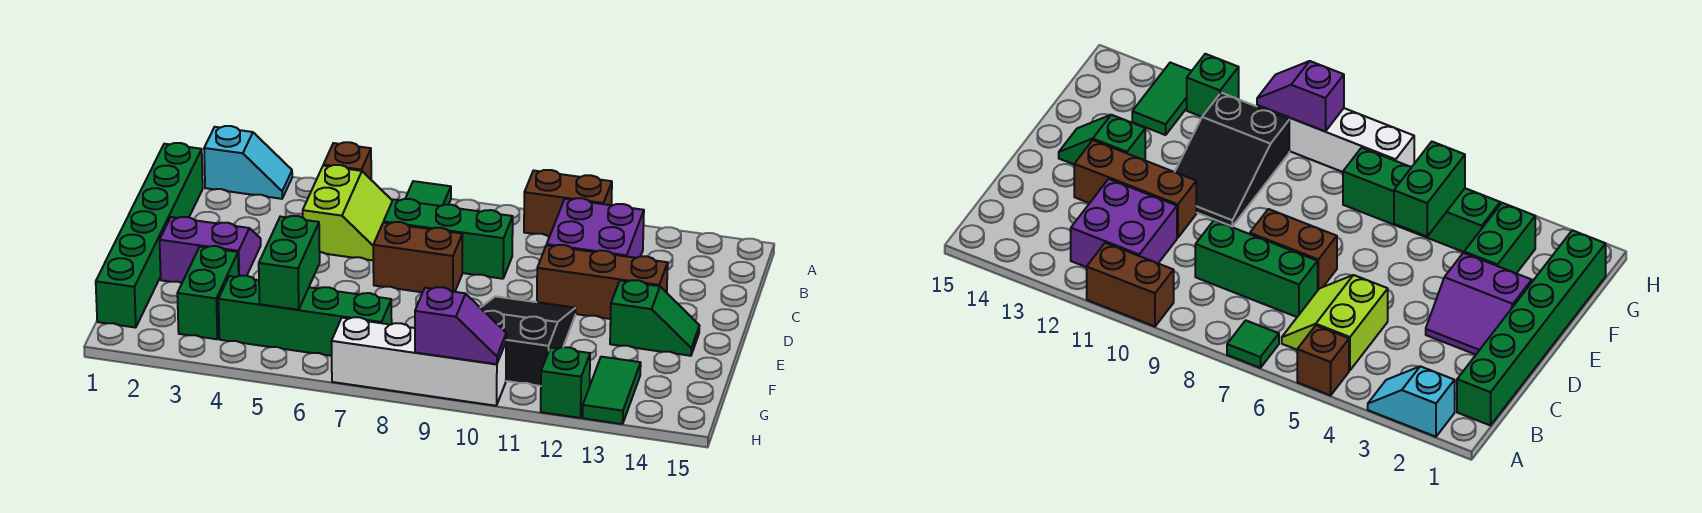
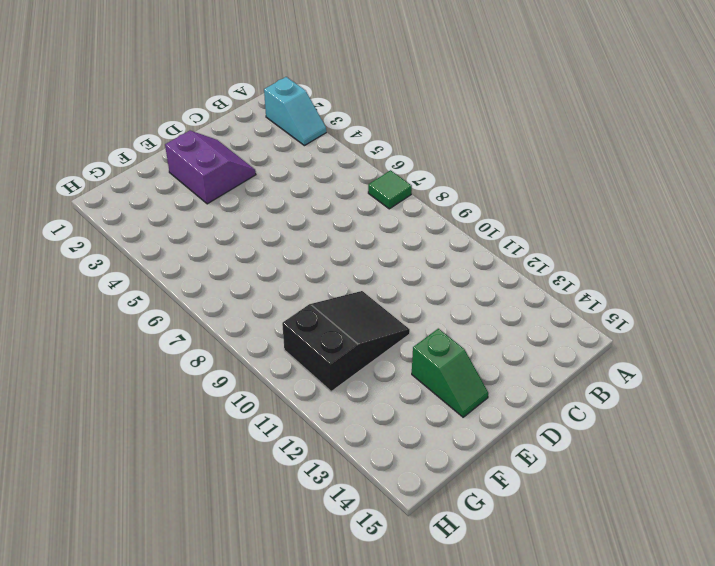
none -> brown brick A5 level 1
none -> brown brick A10:A11 level 1
none -> green brick B1:G1 level 1

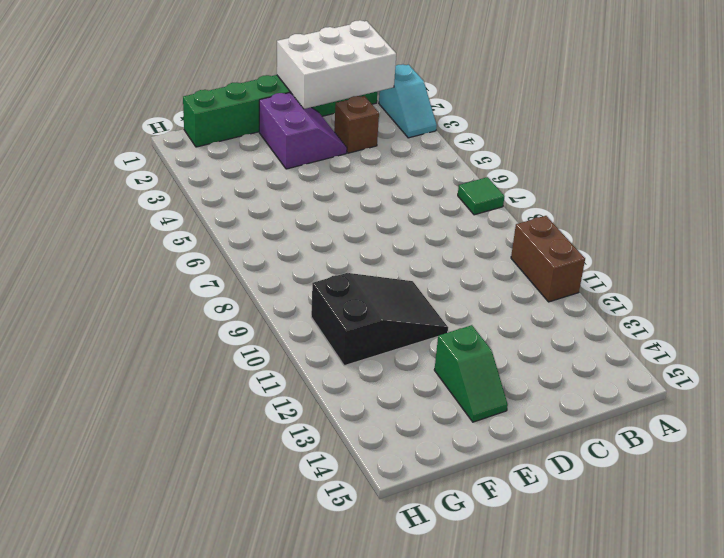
white brick B1:D2 level 2 -> none
brown brick C3 level 1 -> brown brick A5 level 1
none -> lime slope B5:C6 level 1 top 5
none -> purple brick B11:C12 level 1
none -> green brick C7:C9 level 1

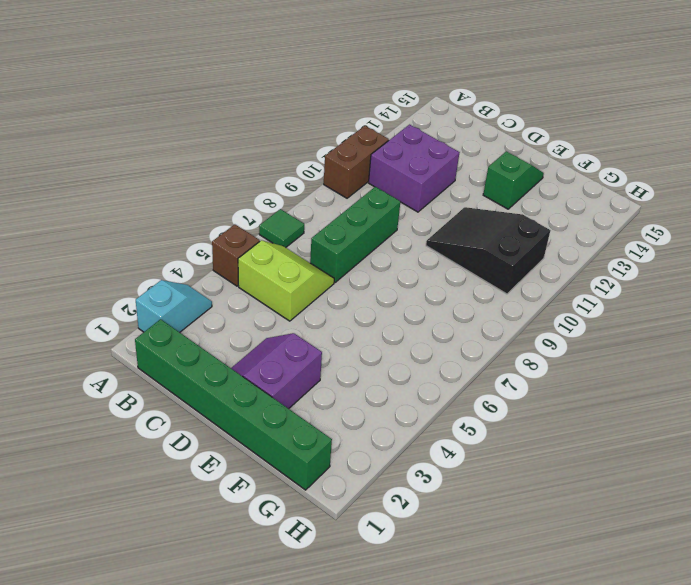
none -> brown brick D7:D8 level 1
none -> brown brick D11:D13 level 1
none -> green brick F3:G3 level 1

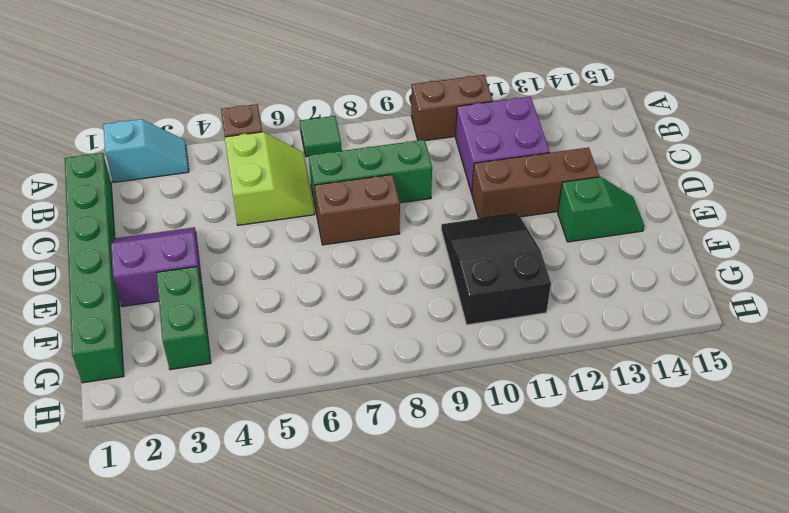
none -> green brick G4:G7 level 1
none -> green tile G13:H13 level 1
none -> white brick H7:H10 level 1

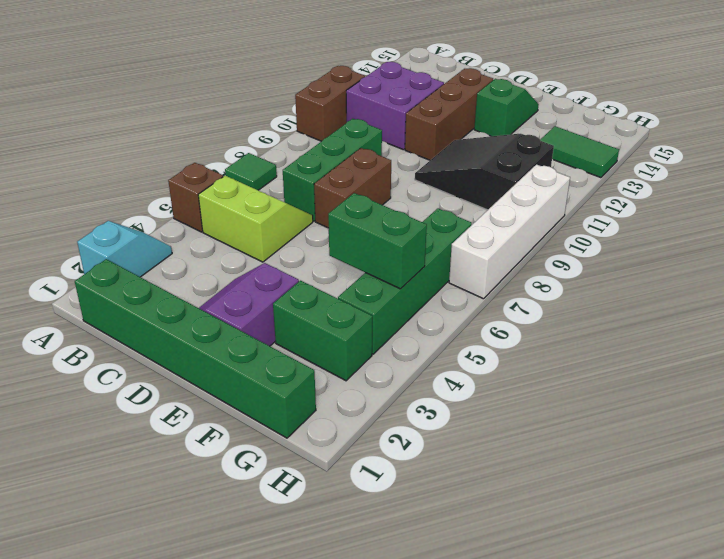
none -> green brick H12 level 1
none -> purple slope H9:H10 level 2 top 9

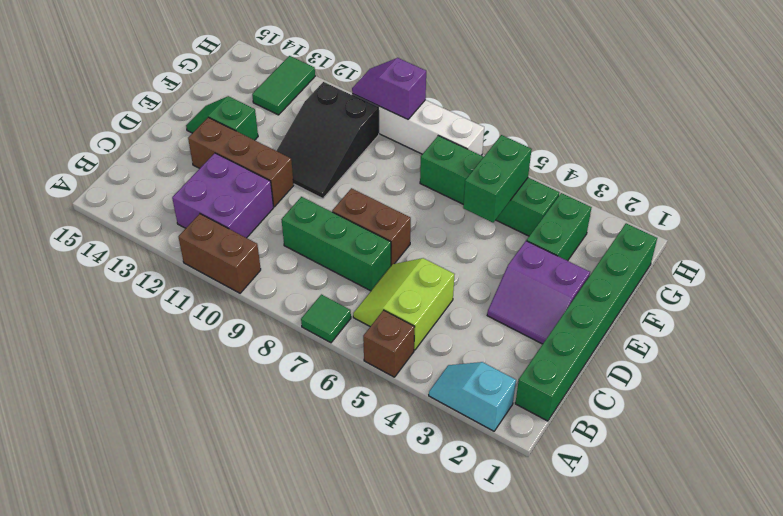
none -> green brick H12 level 1

